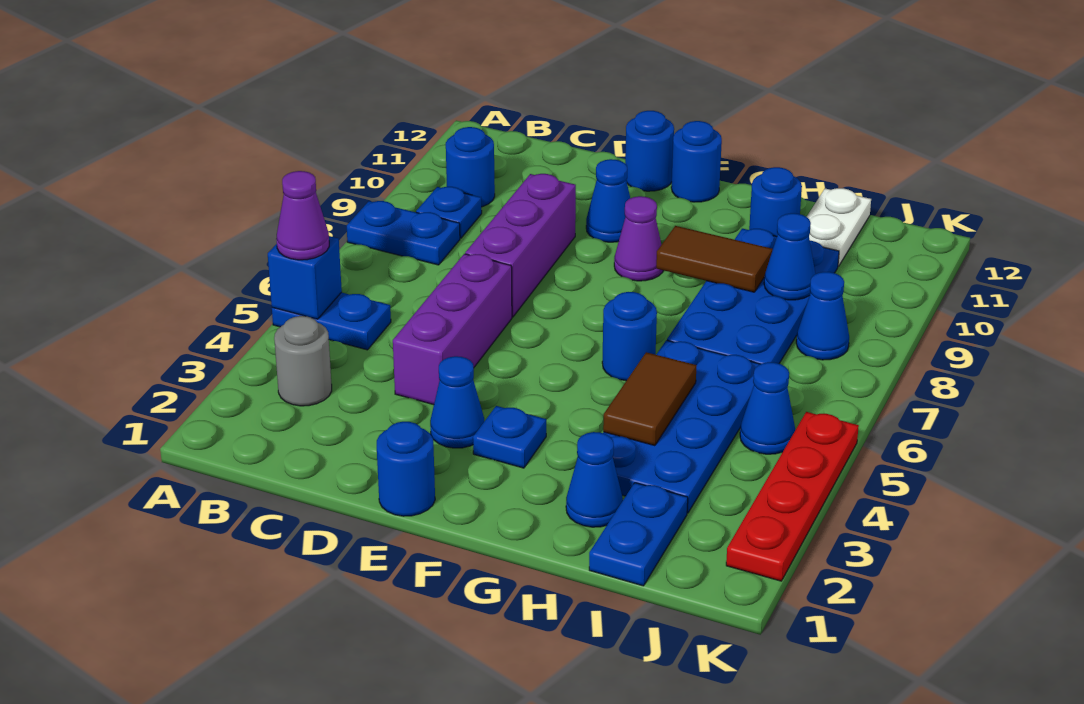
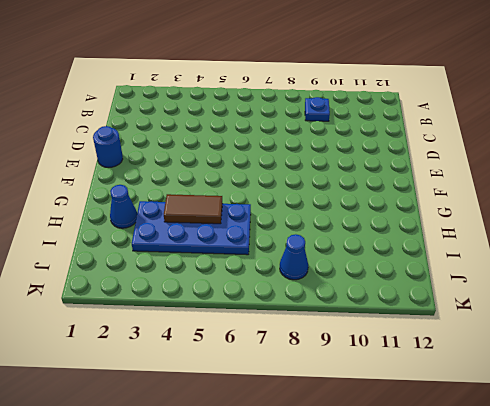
none -> blue plate A5:B5 level 1
none -> blue plate A8:B8 level 1
none -> grey round brick B3 level 1

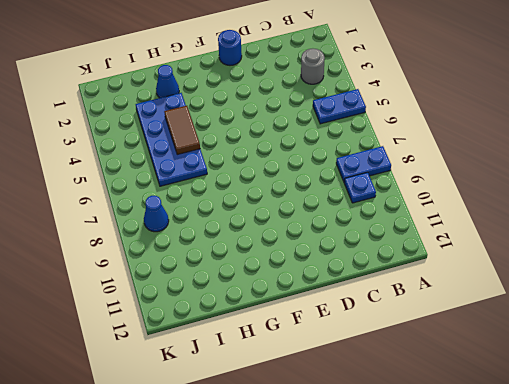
none -> blue round brick B10 level 1
none -> purple brick D4:D6 level 1
none -> purple brick D7:D9 level 1

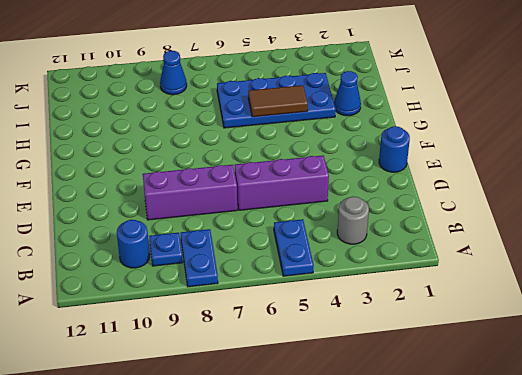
none -> blue cone E3 level 1
none -> blue cone E10 level 1
none -> blue round brick E12 level 1

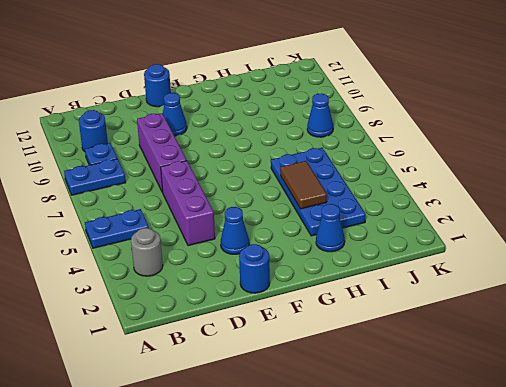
none -> blue plate F3 level 1
none -> purple cone F9 level 1
none -> blue round brick F12 level 1

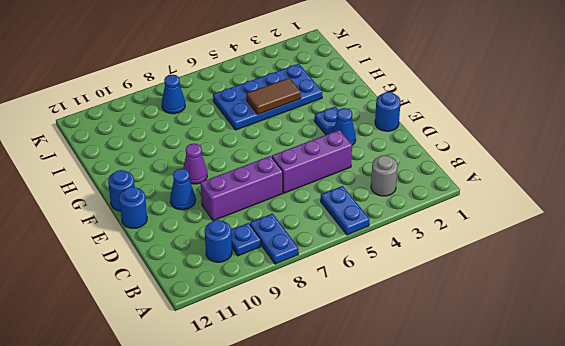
none -> blue round brick G6 level 1
none -> blue cone H2 level 1
none -> blue plate H7:I10 level 1

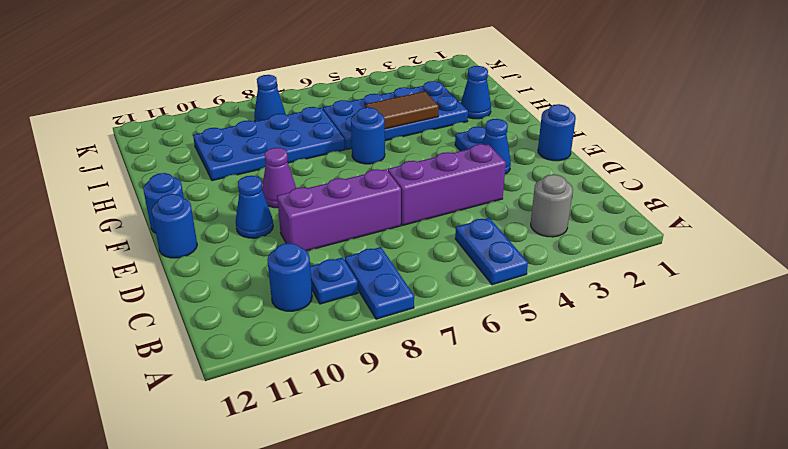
none -> blue round brick H11 level 1
none -> blue plate I1:I2 level 1
none -> white plate I11:I12 level 1

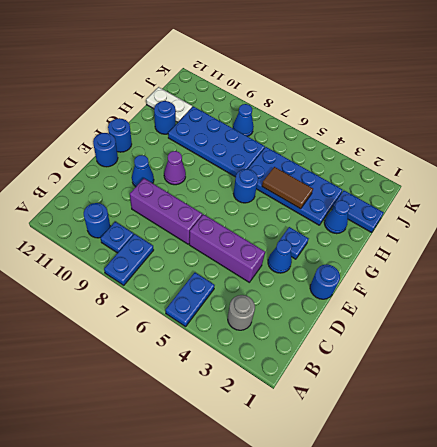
none -> blue cone J5 level 1
none -> red plate K2:K5 level 1
none -> blue brick A5 level 2

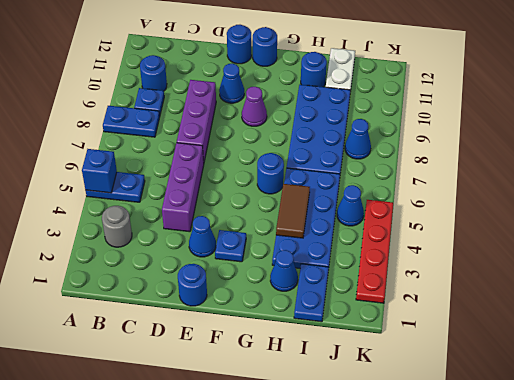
none -> brown tile G9:H9 level 2
none -> blue cone I9 level 2
none -> purple cone A5 level 3

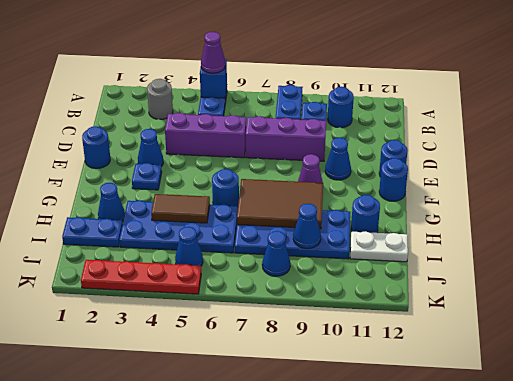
brown tile G7:H9 level 2 -> brown tile G9:H9 level 2

